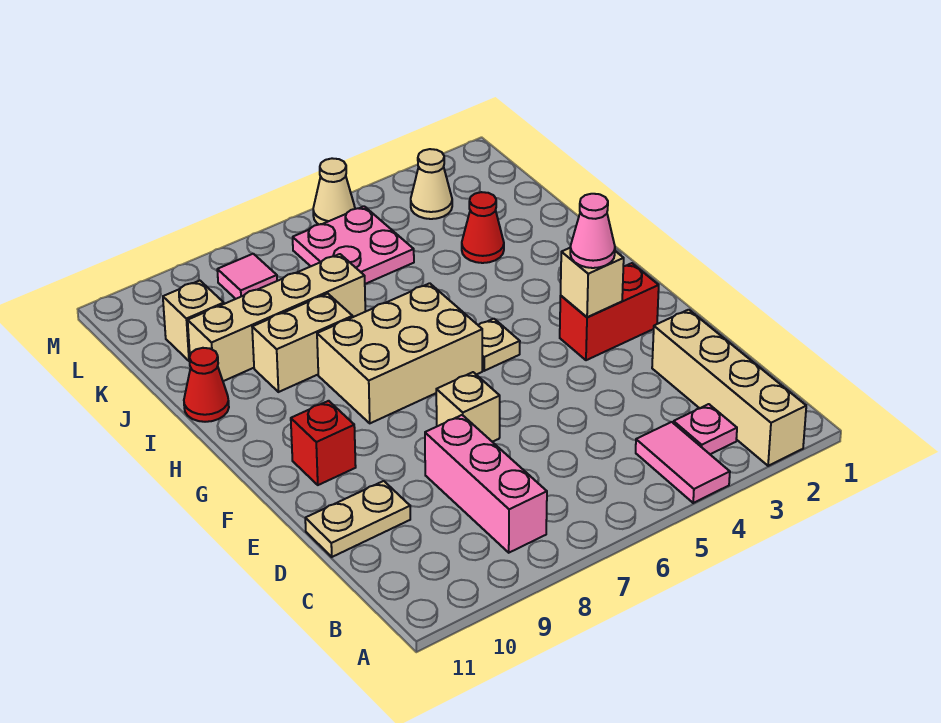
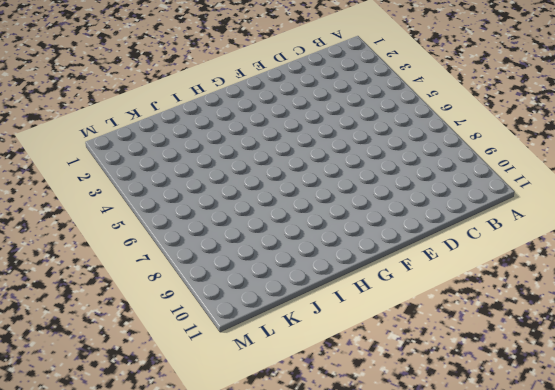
none -> tan brick A2:D2 level 1
none -> pink tile A4:B4 level 1
none -> pink plate B3 level 1

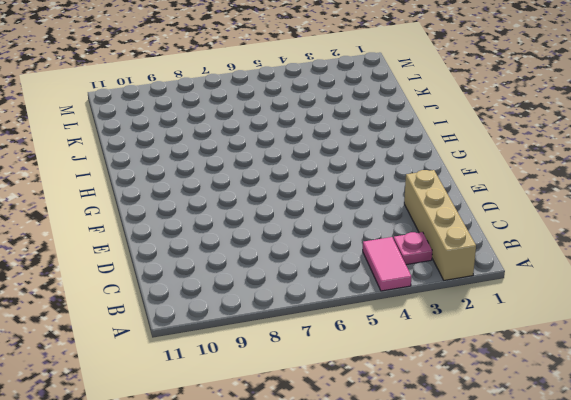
none -> pink brick B8:D8 level 1
none -> tan plate D10:D11 level 1
none -> tan brick E7 level 1

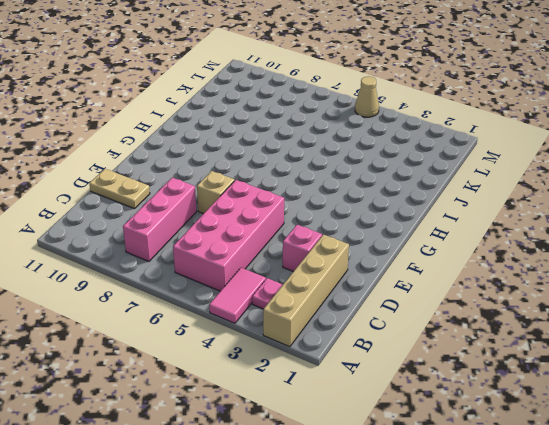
pink brick B5:E6 level 1 -> none
pink brick D3 level 1 -> none
none -> red brick F2:F3 level 1
none -> red brick F10 level 1
none -> tan plate G5 level 1

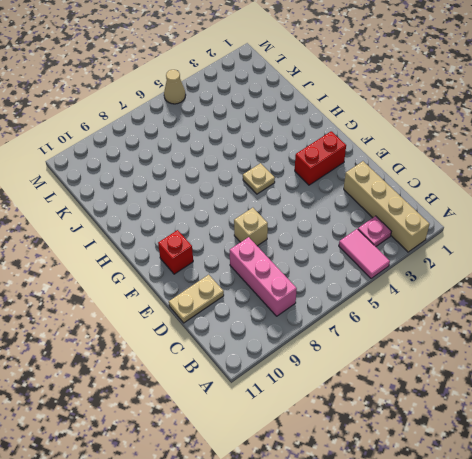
none -> tan brick G6:H8 level 1
none -> tan brick I8:I9 level 1
none -> red cone I11 level 1

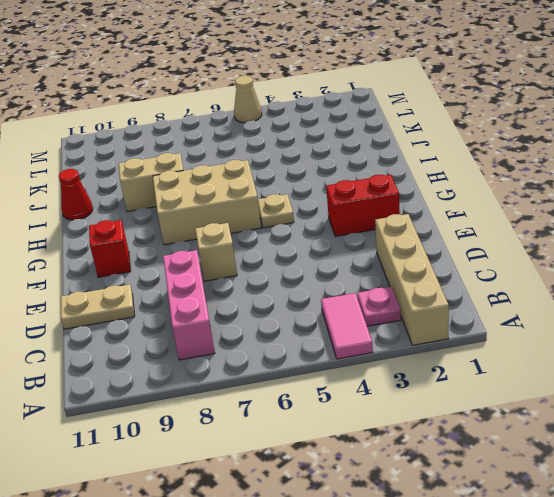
none -> red cone J3 level 1
none -> tan brick J7:J10 level 1
none -> pink plate K5:L6 level 1

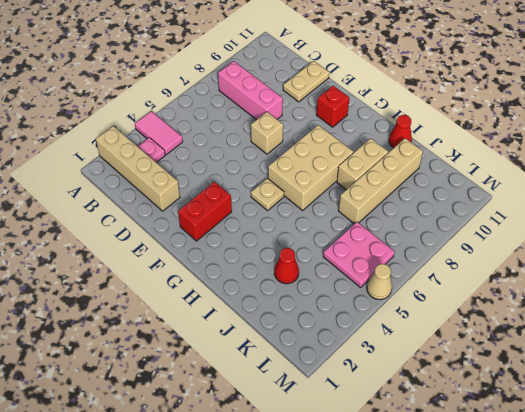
none -> tan brick K10 level 1
none -> tan cone L3 level 1
none -> pink tile L8 level 1

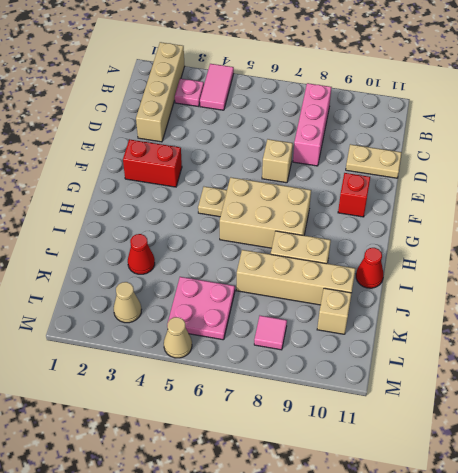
none -> tan brick F3 level 2
none -> pink cone F3 level 3

